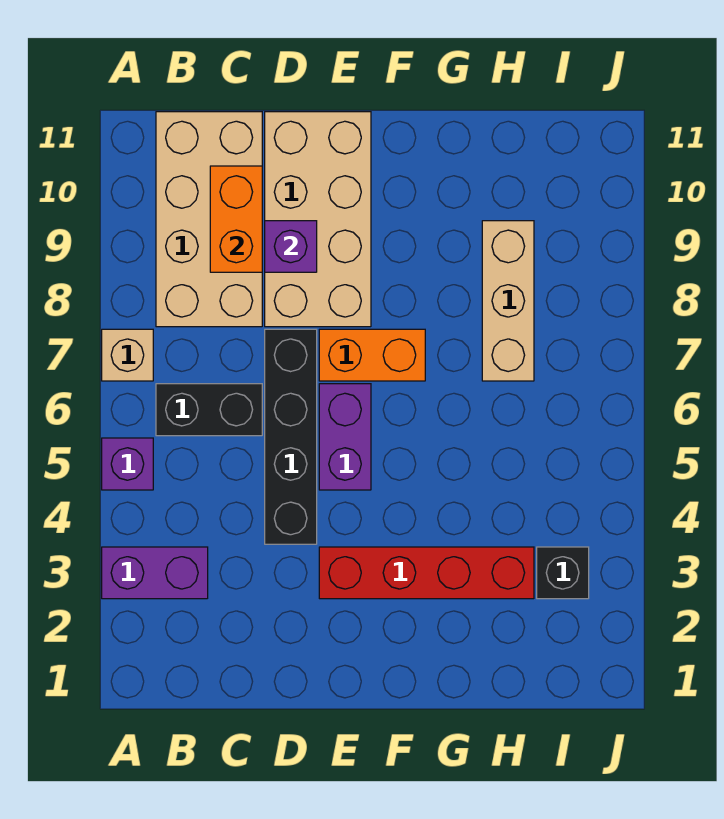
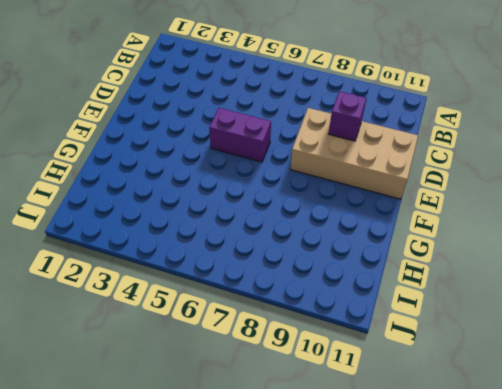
none -> purple brick A3:B3 level 1
none -> purple brick A5 level 1
none -> tan brick A7 level 1

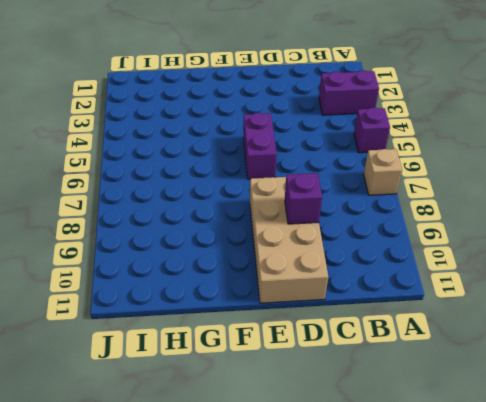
none -> black brick B6:C6 level 1
none -> tan brick B8:C11 level 1
none -> black brick D4:D7 level 1

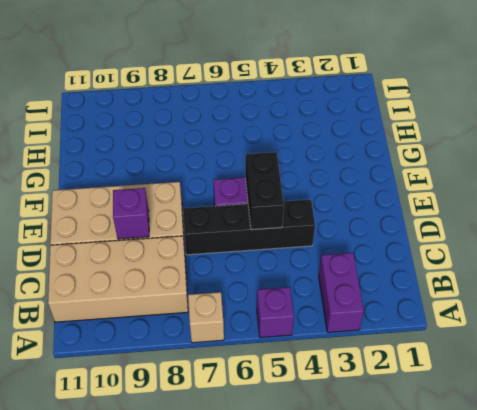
black brick D5:E5 level 2 -> black brick B6:C6 level 1
none -> red brick E3:H3 level 1
none -> orange brick E7:F7 level 1
none -> tan brick H7:H9 level 1

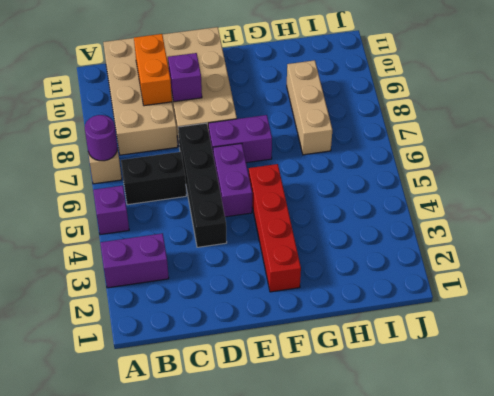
purple round brick A7 level 2 -> none
purple brick E7:F7 level 1 -> orange brick E7:F7 level 1
red brick F2:F5 level 1 -> red brick E3:H3 level 1
none -> black brick I3 level 1

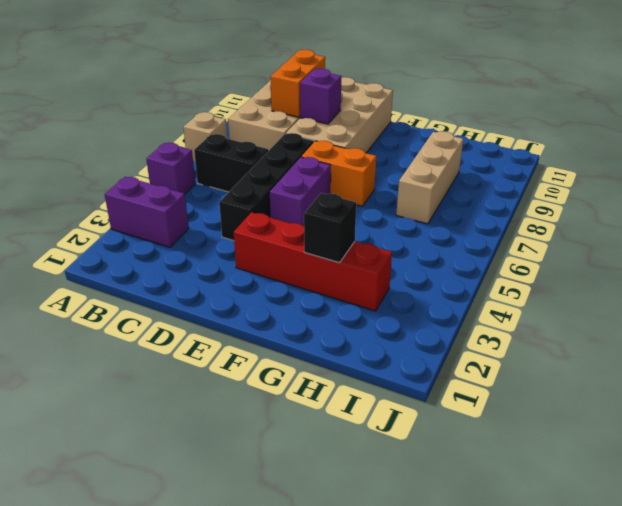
black brick G3 level 2 -> black brick I3 level 1

